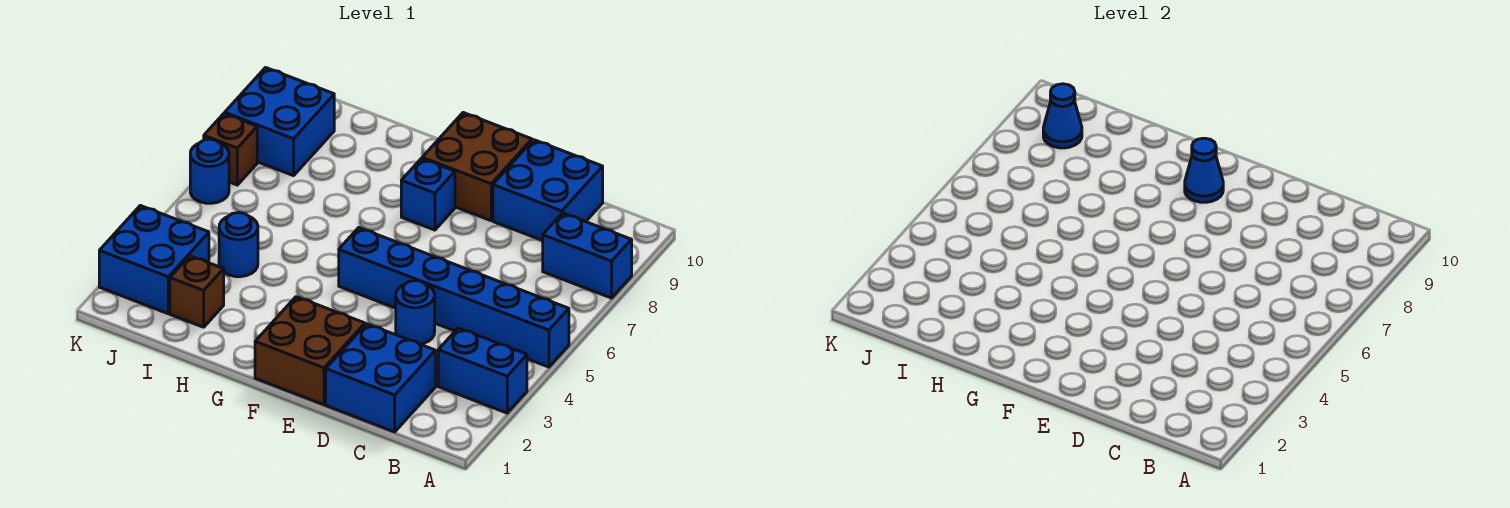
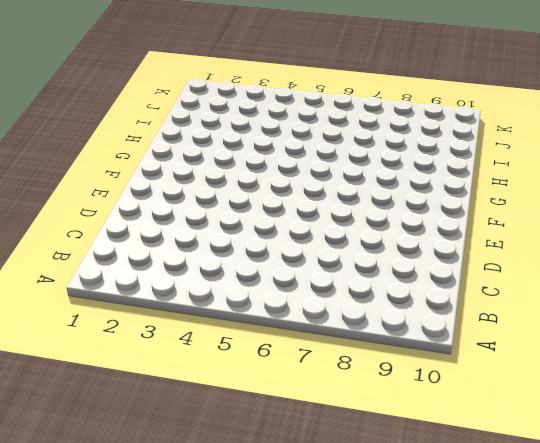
none -> blue brick A3:B3 level 1
none -> blue brick A5:F5 level 1
none -> blue brick A8:B8 level 1

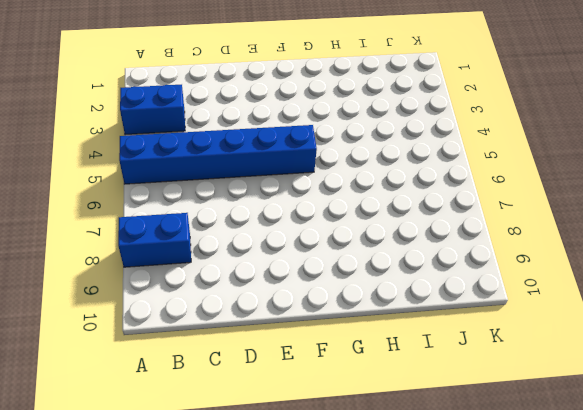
none -> blue brick C1:D2 level 1
none -> blue brick C9:D10 level 1
none -> blue round brick D4 level 1

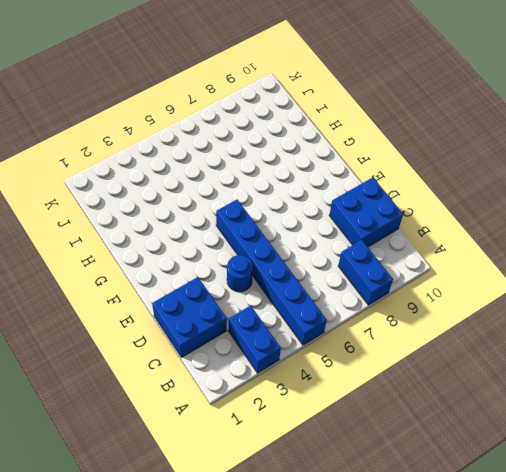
none -> brown brick E1:F2 level 1
none -> brown brick E9:F10 level 1
none -> blue brick F8 level 1

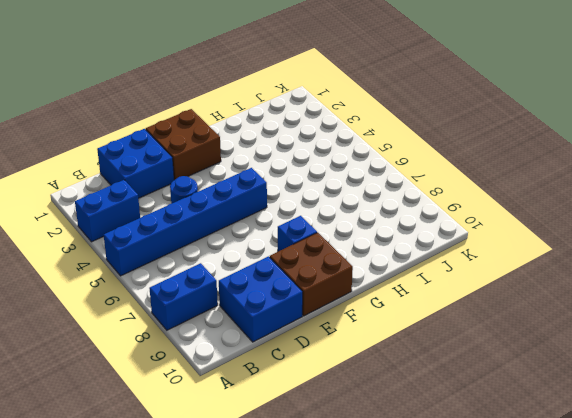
none -> brown brick I2 level 1
none -> blue round brick I4 level 1
none -> blue brick J2:K3 level 1

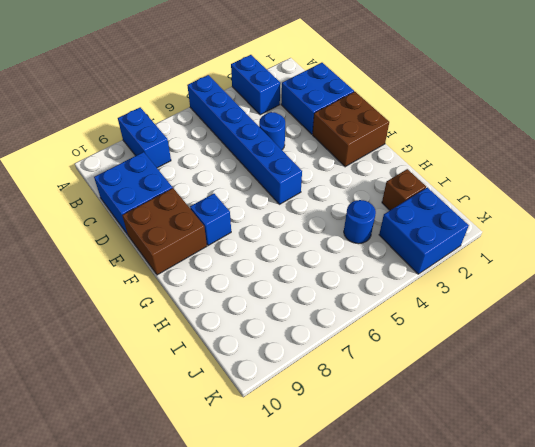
none -> blue brick J8:K9 level 1
none -> blue round brick K6 level 1
none -> brown brick K7 level 1

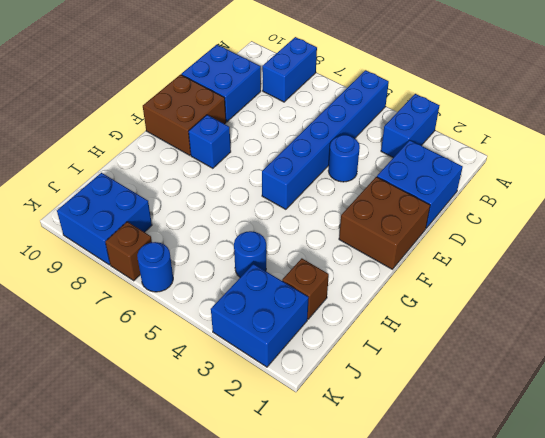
none -> blue cone F9 level 2
none -> blue cone J9 level 2

